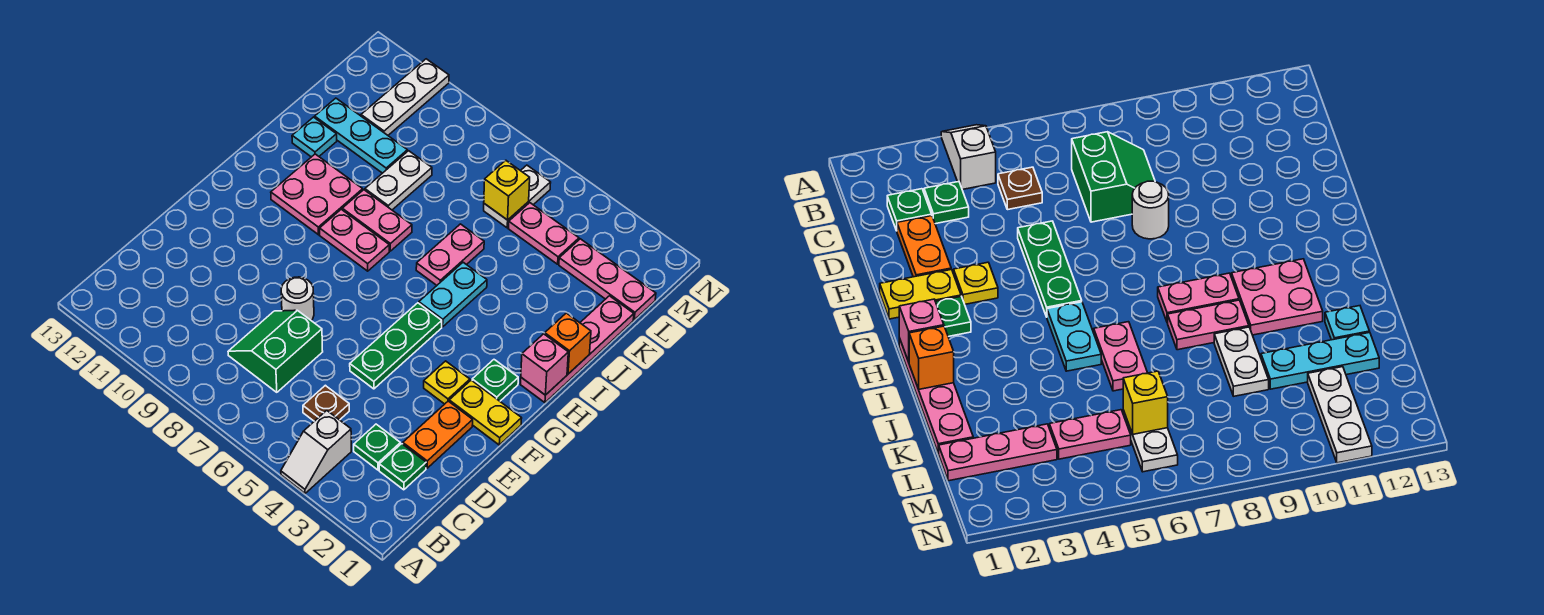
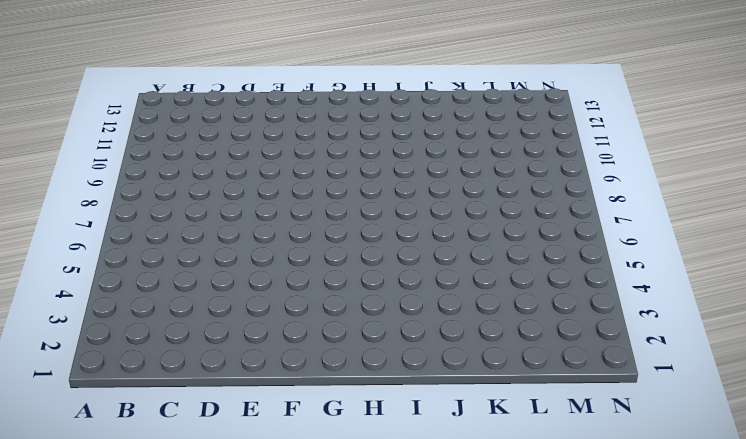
none -> white slope A4:B4 level 1 top B
none -> green plate C2 level 1
none -> green plate C3 level 1

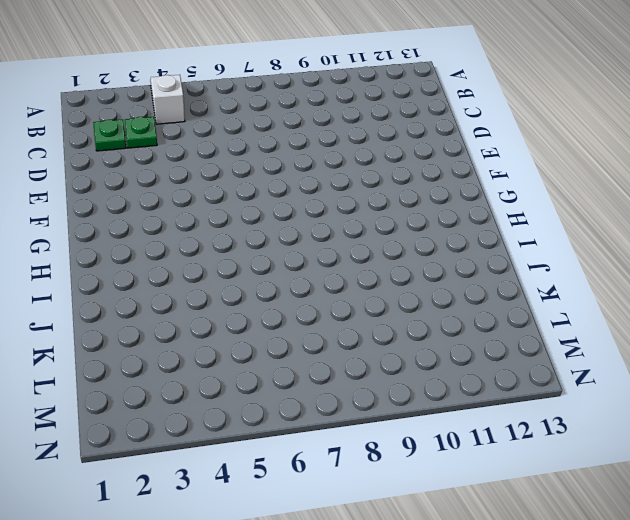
none -> brown plate C5 level 1
none -> green slope C7:D8 level 1 top 7
none -> orange plate D2:E2 level 1

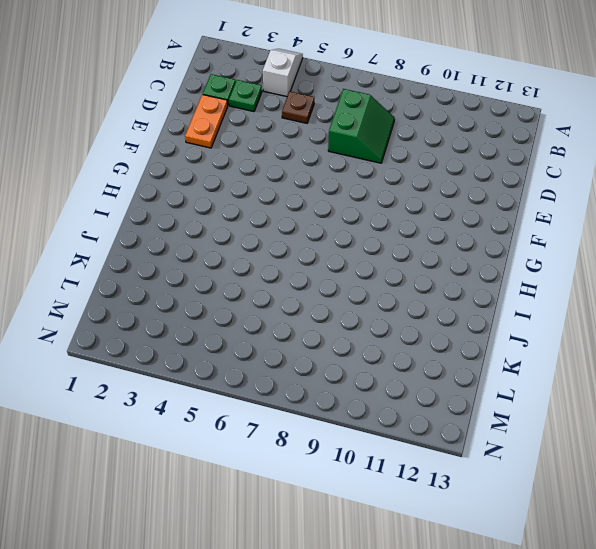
none -> green plate E5:G5 level 1
none -> white round brick E8 level 1
none -> yellow plate F1:F2 level 1

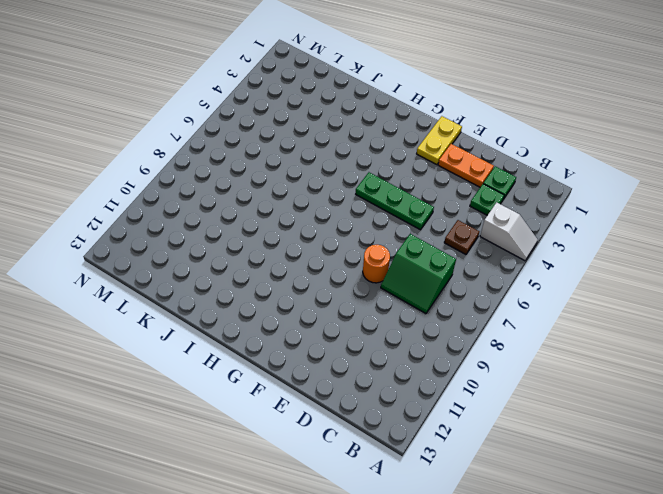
orange round brick E8 level 1 -> white round brick E8 level 1
none -> yellow plate F3 level 1
none -> green plate G2 level 1
none -> pink plate H1:K1 level 1

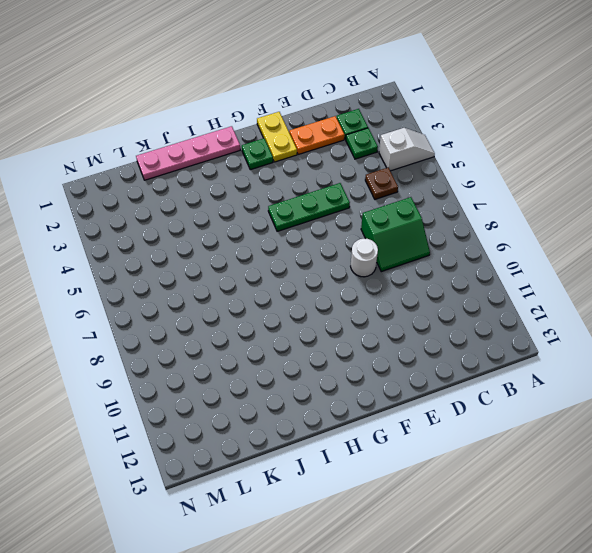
none -> yellow plate F3 level 1
none -> cyan plate H5:I5 level 1
none -> pink plate H8:H9 level 1

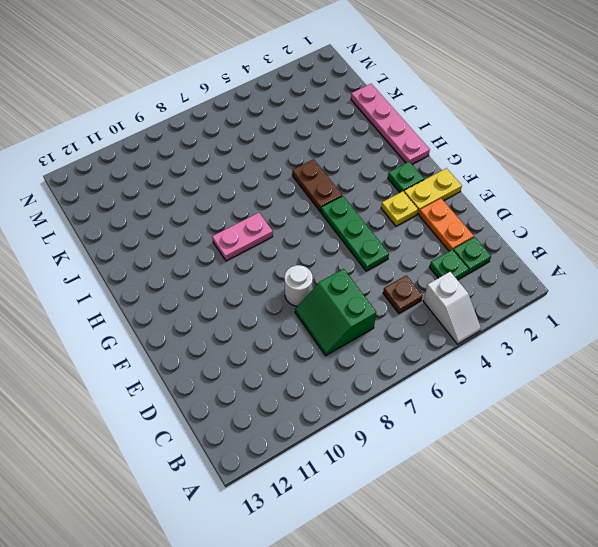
brown plate H5:I5 level 1 -> cyan plate H5:I5 level 1
none -> pink plate H10:I11 level 1
none -> pink plate I6:J6 level 1
none -> pink plate I8:I9 level 1

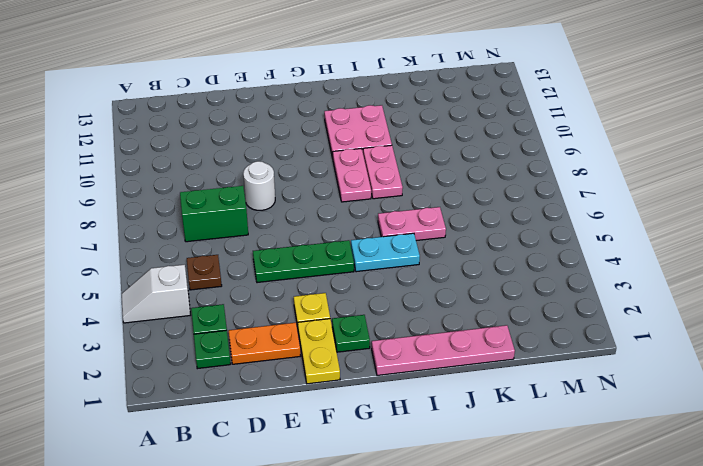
none -> white plate J9:K9 level 1
none -> cyan plate J12 level 1
none -> cyan plate K10:K12 level 1

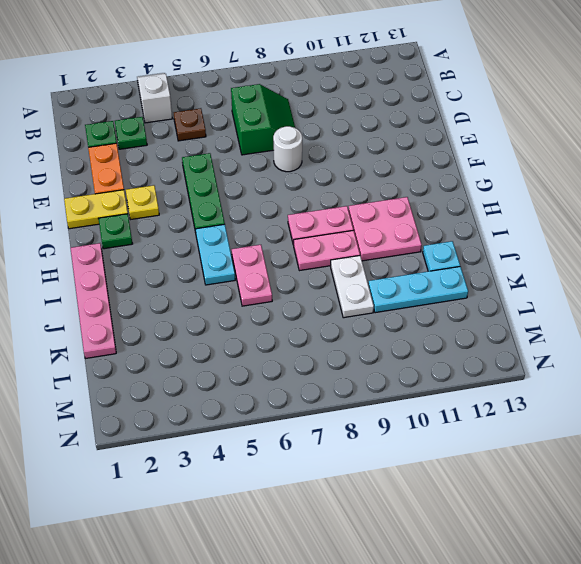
none -> pink plate L1:L3 level 1
none -> pink plate L4:L5 level 1
none -> white plate L6:M6 level 1

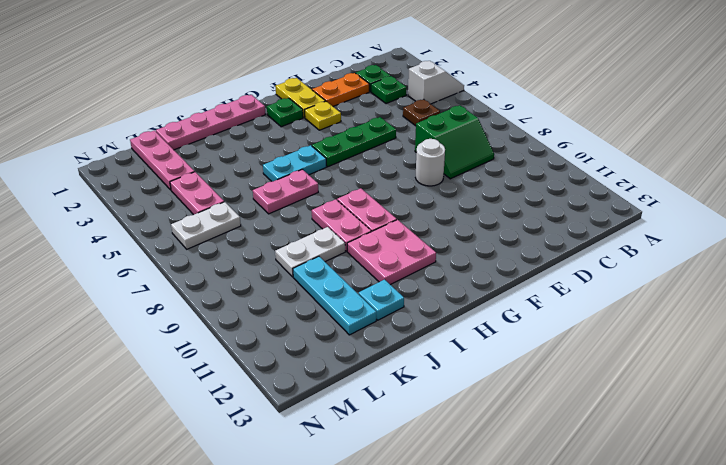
none -> white plate L11:N11 level 1
none -> pink brick H1 level 2
none -> orange brick I1 level 2

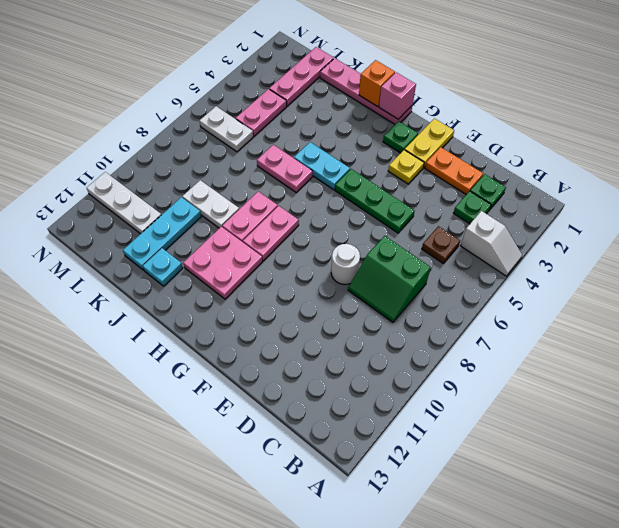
none -> yellow brick L6 level 2

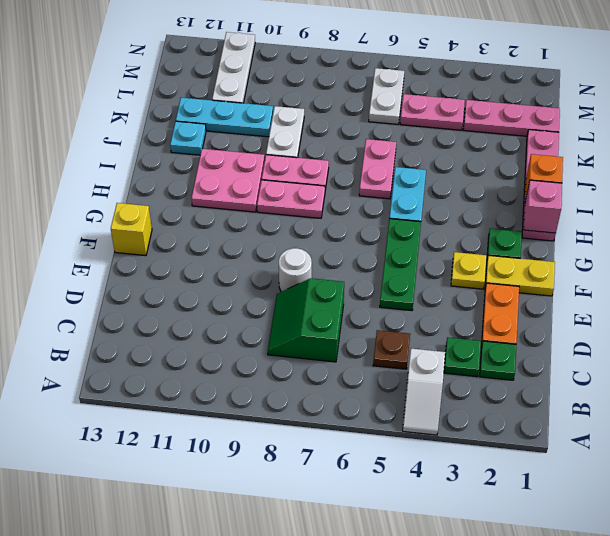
yellow brick F13 level 1 -> yellow brick L6 level 2

